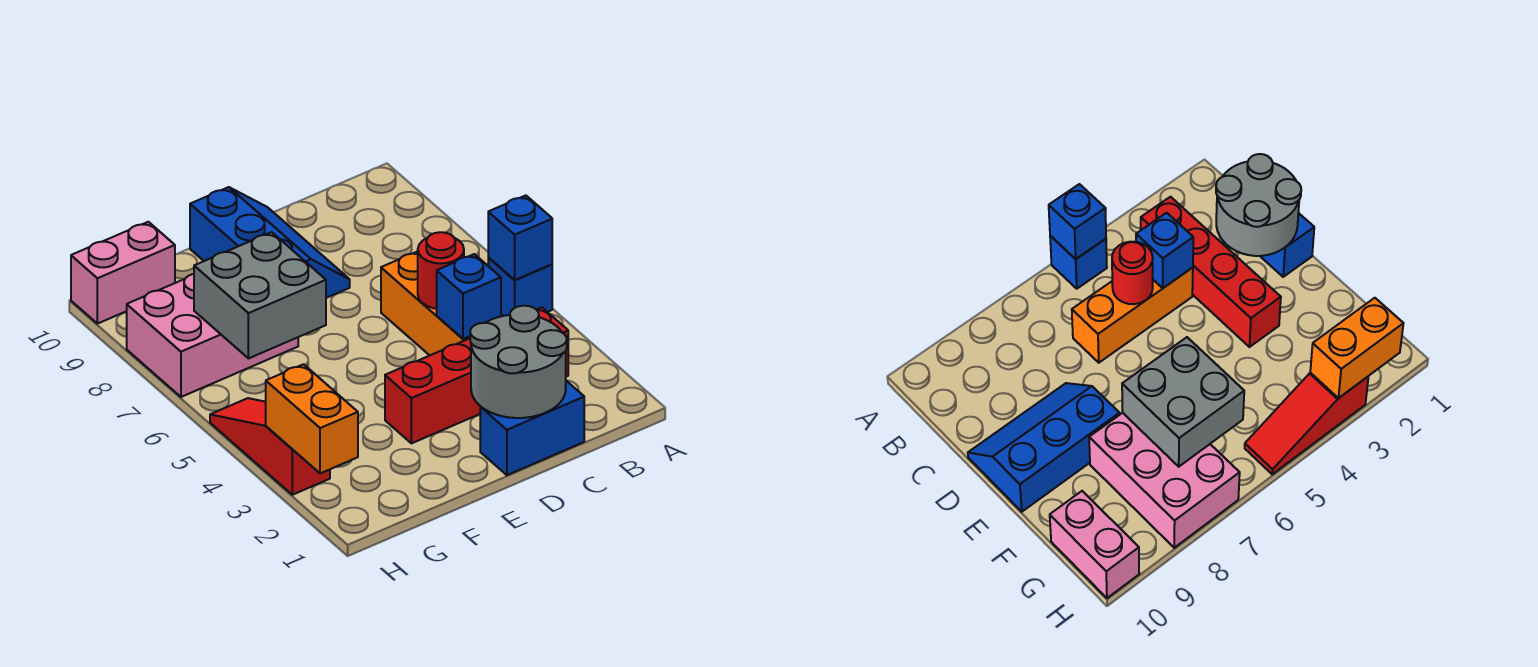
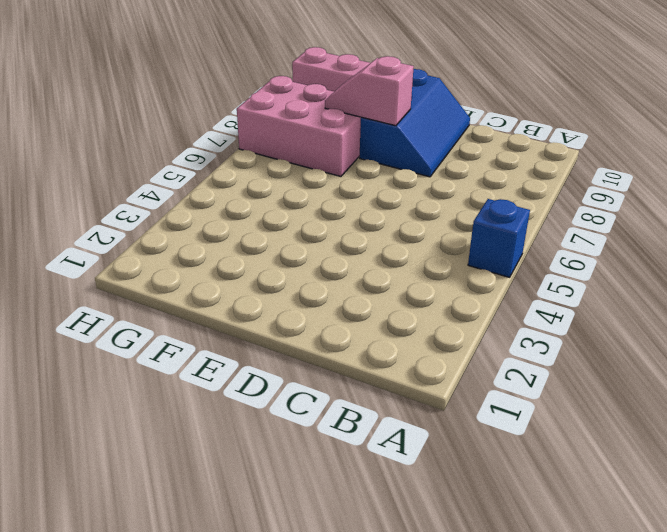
pink slope E8:F8 level 2 top E -> none
none -> red brick B3:E3 level 1
none -> blue brick C1:D1 level 1
none -> orange brick C4:C6 level 1

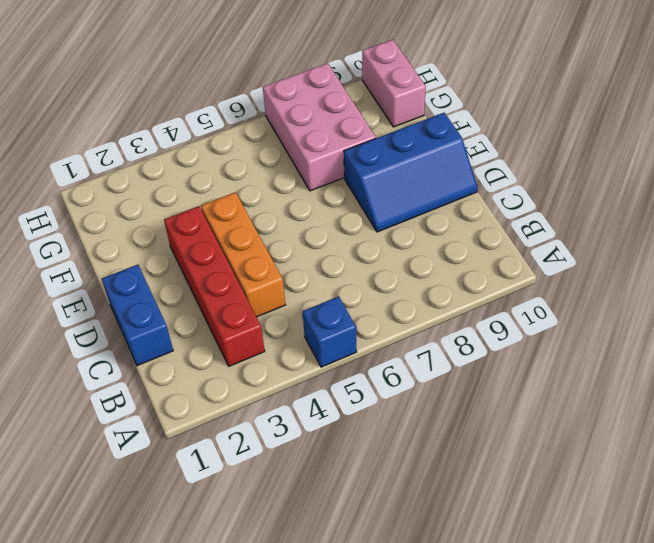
orange brick C4:E4 level 1 -> orange brick C4:C6 level 1
none -> red slope H3:H5 level 1 top 3
none -> blue brick A5 level 2
none -> grey round brick C1:D2 level 2

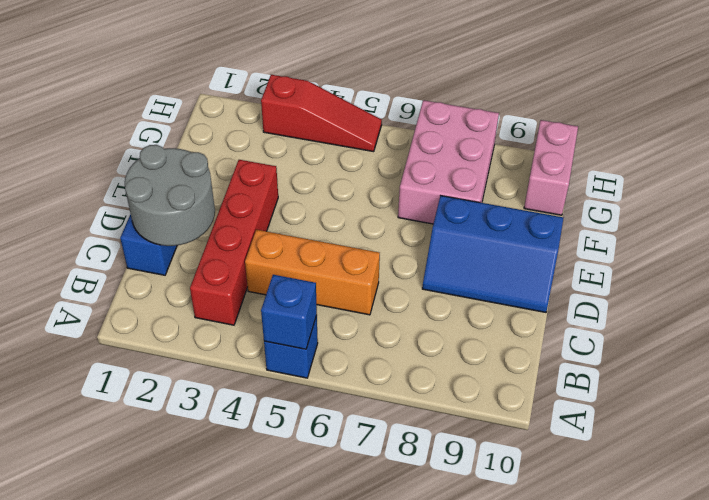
none -> blue brick C4 level 2
none -> red round brick C5 level 2
none -> grey brick F6:G7 level 2

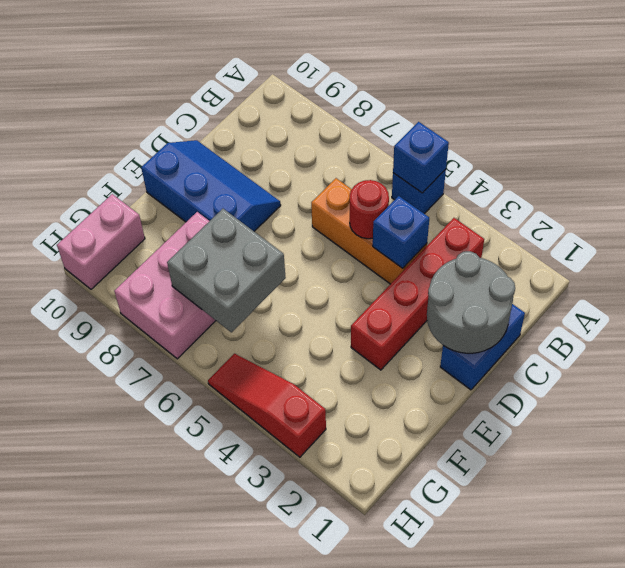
none -> orange brick H2:H3 level 2

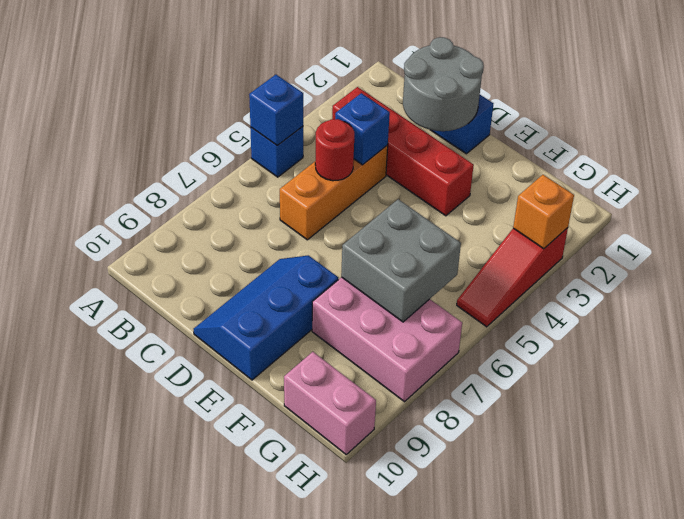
orange brick H3 level 2 -> orange brick H2:H3 level 2

